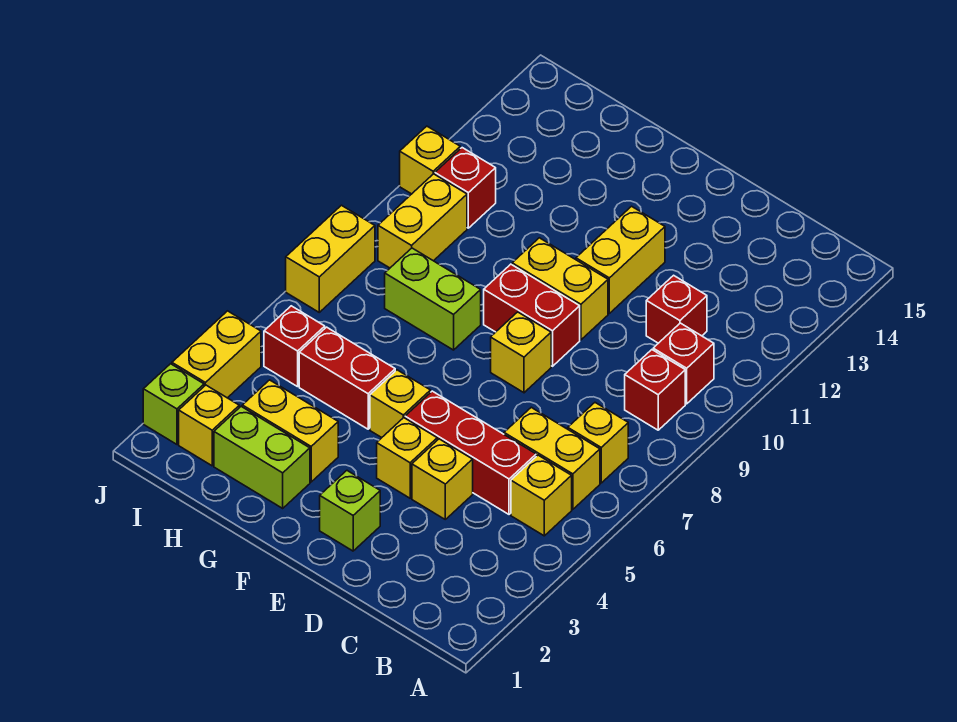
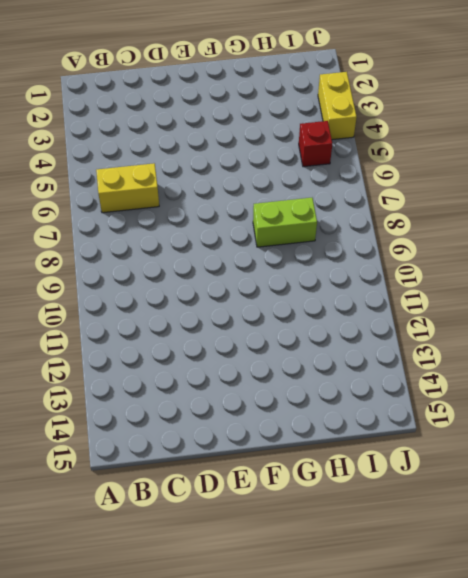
none -> yellow brick B5 level 1
none -> yellow brick B7 level 1
none -> red brick B9 level 1

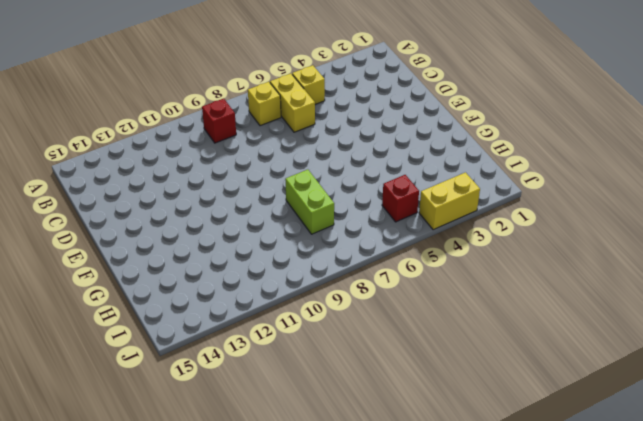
none -> red brick B10 level 1
none -> red brick C5:E5 level 1
none -> red brick C11 level 1

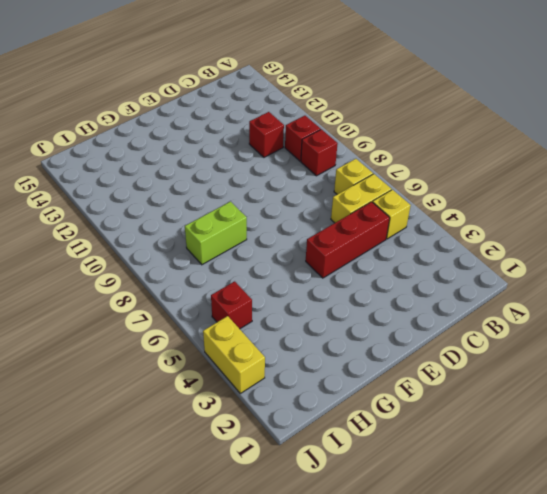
none -> yellow brick D4 level 1
none -> lime brick E2 level 1
none -> yellow brick E4 level 1

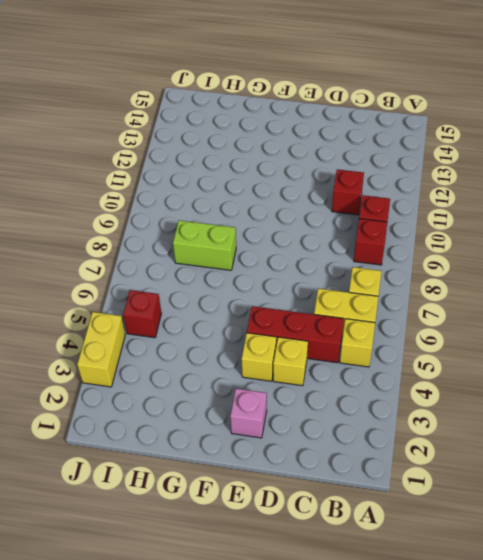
pink brick E2 level 1 -> lime brick E2 level 1
none -> yellow brick E8 level 1
none -> red brick E9:F9 level 1
none -> yellow brick E10:F10 level 1

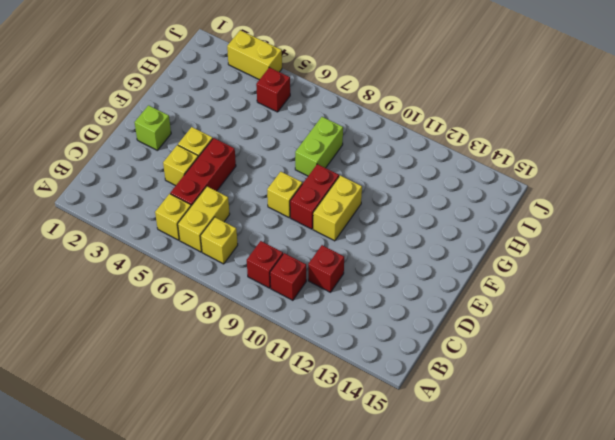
none -> yellow brick E11:E12 level 1
none -> yellow brick F5 level 1
none -> lime brick G2:H2 level 1

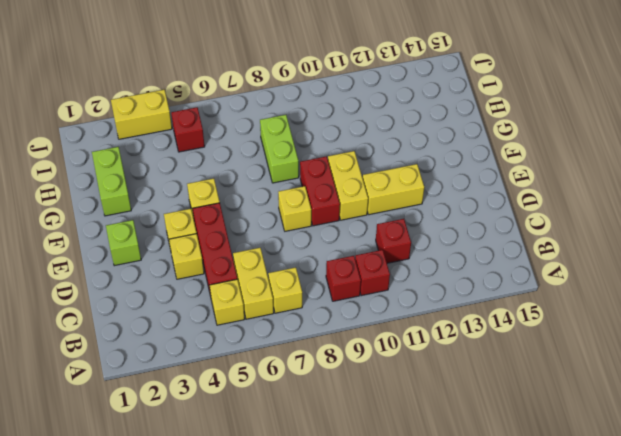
none -> yellow brick G3:H3 level 1
none -> red brick G5:H5 level 1
none -> yellow brick I2 level 1

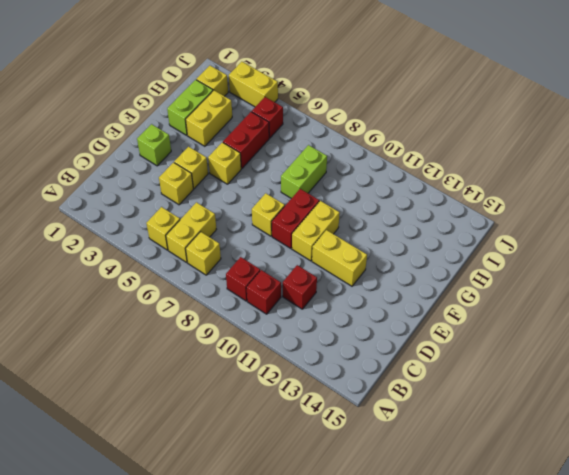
none -> red brick C5:E5 level 1
none -> yellow brick I9:I10 level 1
none -> red brick I11 level 1

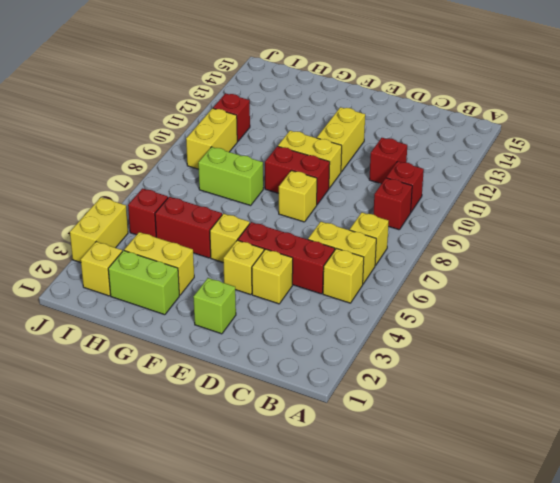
none -> lime brick J2 level 1
none -> yellow brick J7:J8 level 1
none -> yellow brick J11 level 1

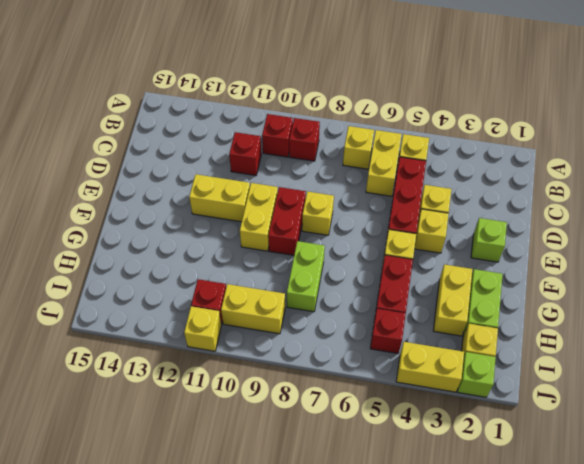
none -> yellow brick J7:J8 level 1

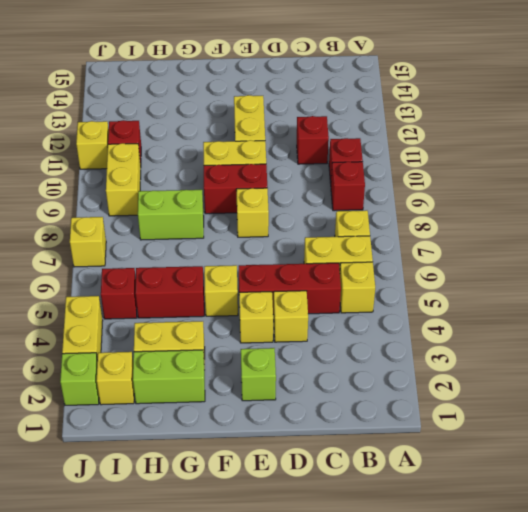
yellow brick J7 level 1 -> yellow brick J7:J8 level 1

